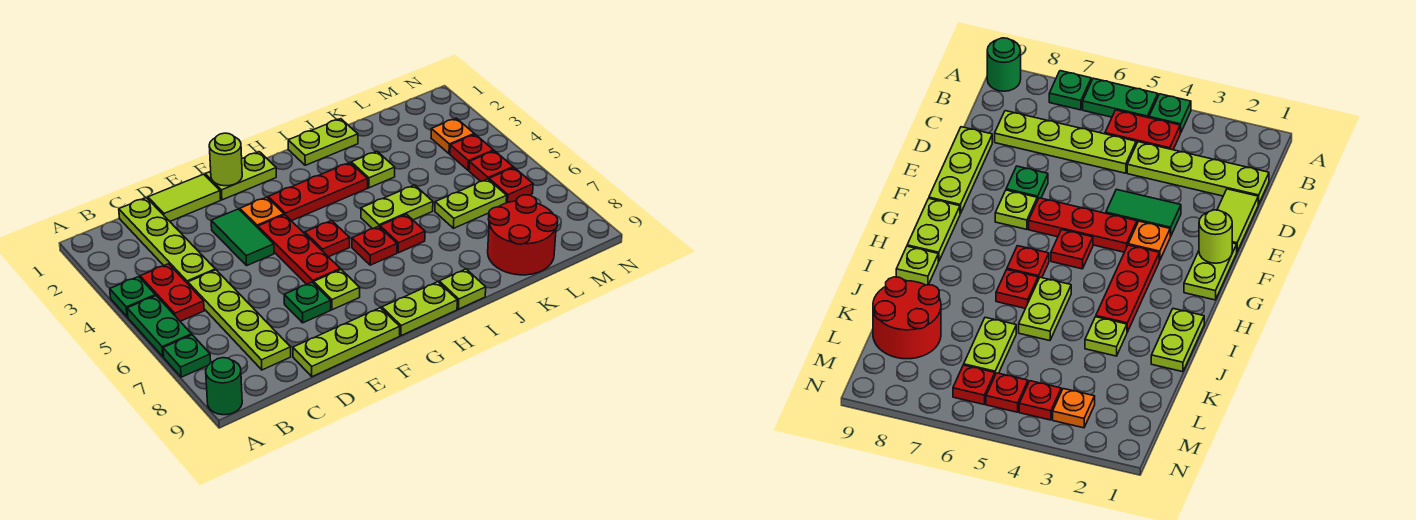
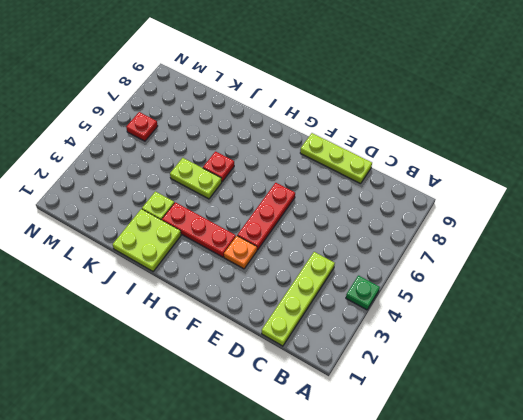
lime plate I1:J2 level 1 -> lime plate I1:J1 level 1
none -> green plate A5:A6 level 1
none -> green plate A7 level 1
none -> green round brick A9 level 1
none -> red plate B4:B5 level 1

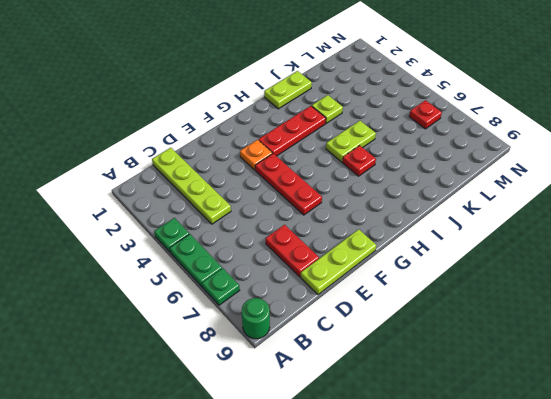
red plate D7:D8 level 1 -> red plate B4:B5 level 1
none -> lime plate C5:C8 level 1
none -> lime tile D1:E1 level 1
none -> green tile E3:E4 level 1
none -> green plate E7 level 1

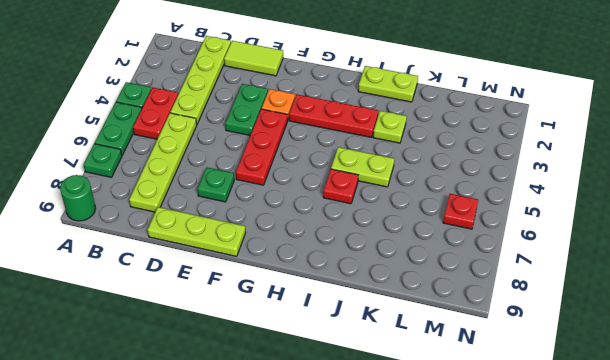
green plate E3:E4 level 1 -> green tile E3:E4 level 1
none -> lime plate F1:G1 level 1
none -> lime plate F7 level 1
none -> red plate G5 level 1
none -> lime plate G9:H9 level 1

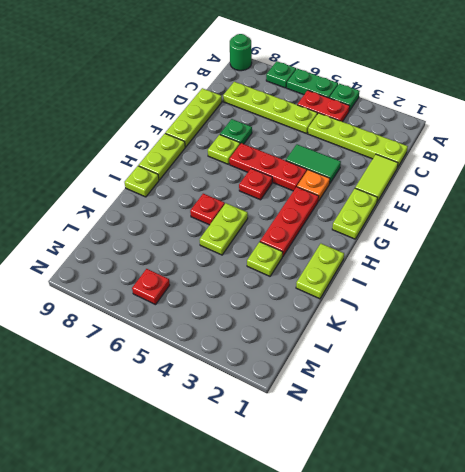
none -> red plate H6 level 1
none -> lime plate K6:L6 level 1
none -> red round brick K8:L9 level 1
none -> orange plate M3 level 1

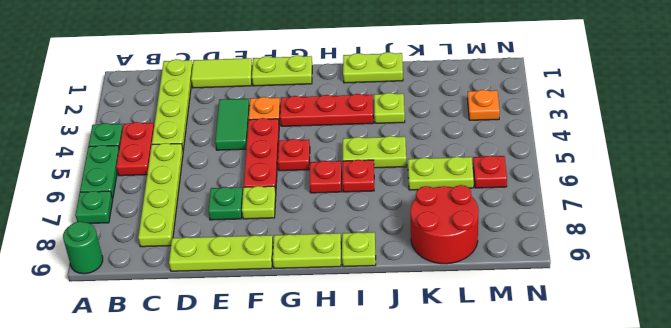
none -> red plate M4 level 1
none -> red plate M5 level 1
none -> lime round brick F1 level 2

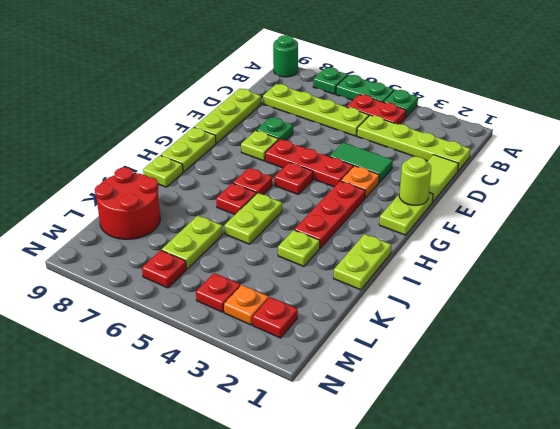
red plate M2 level 1 -> red plate M5 level 1

